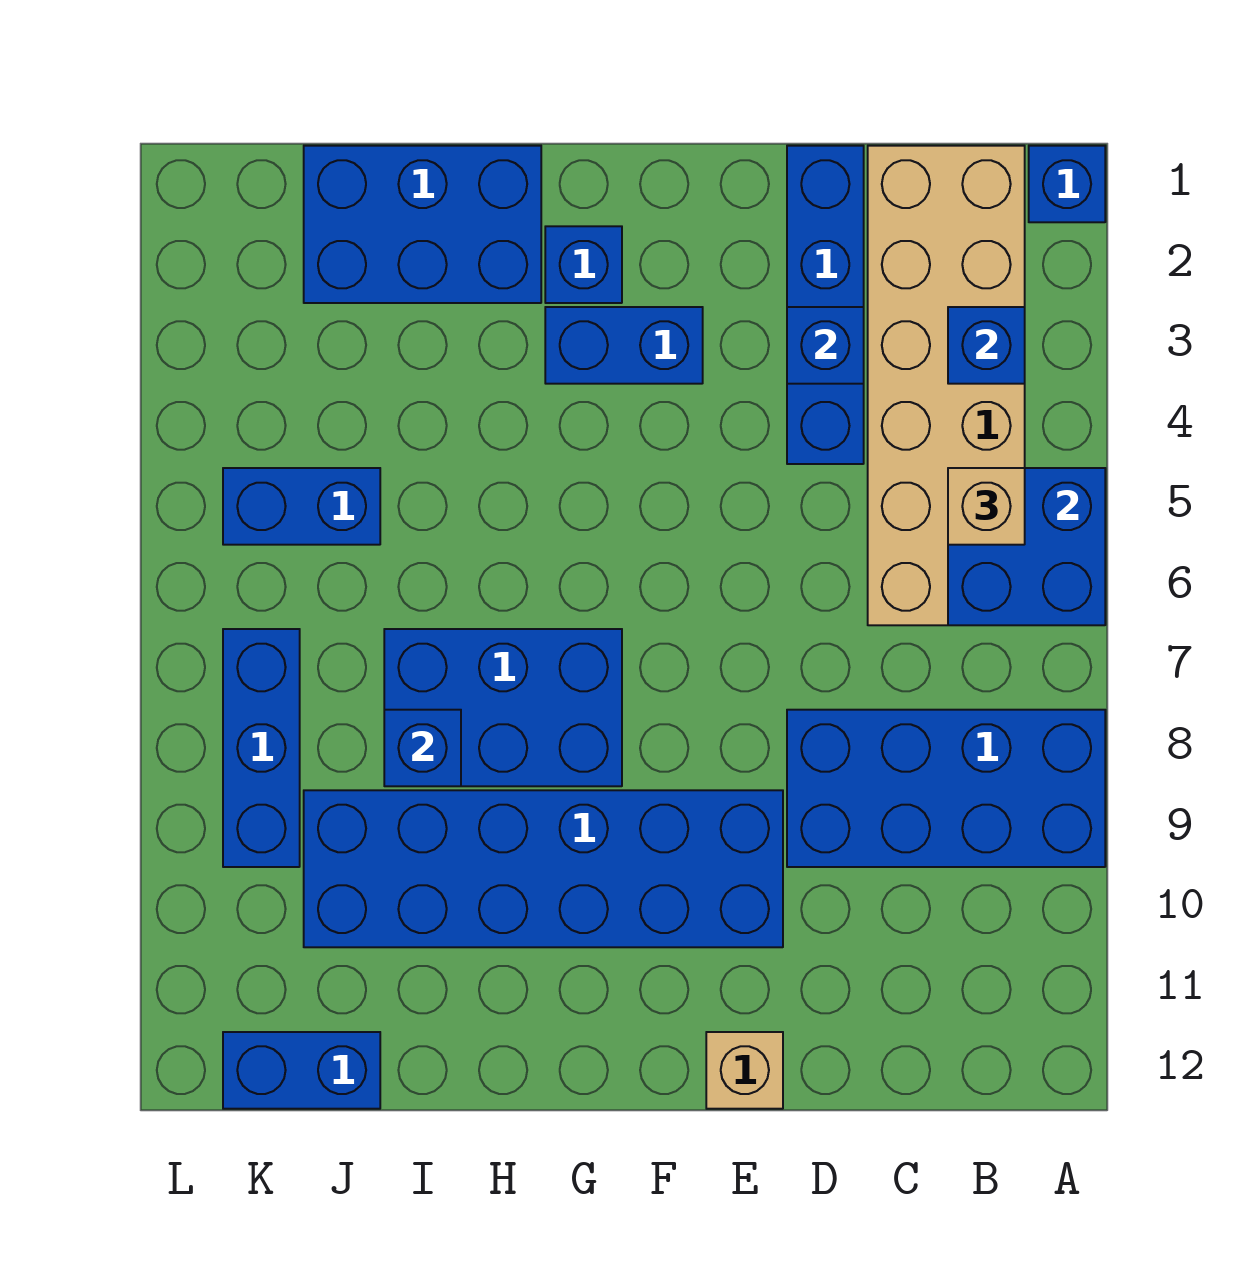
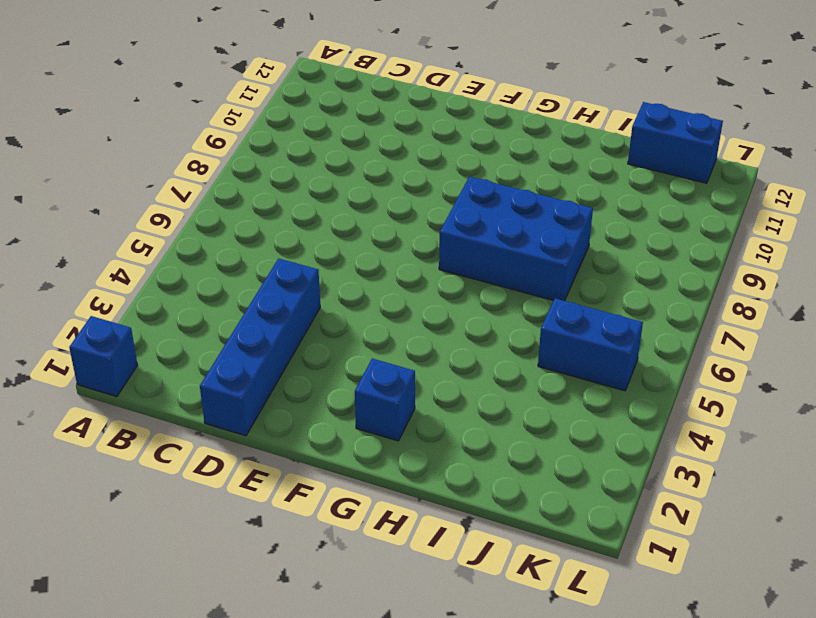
none -> blue brick A8:D9 level 1
none -> tan brick B1:C6 level 1
none -> blue brick E9:J10 level 1

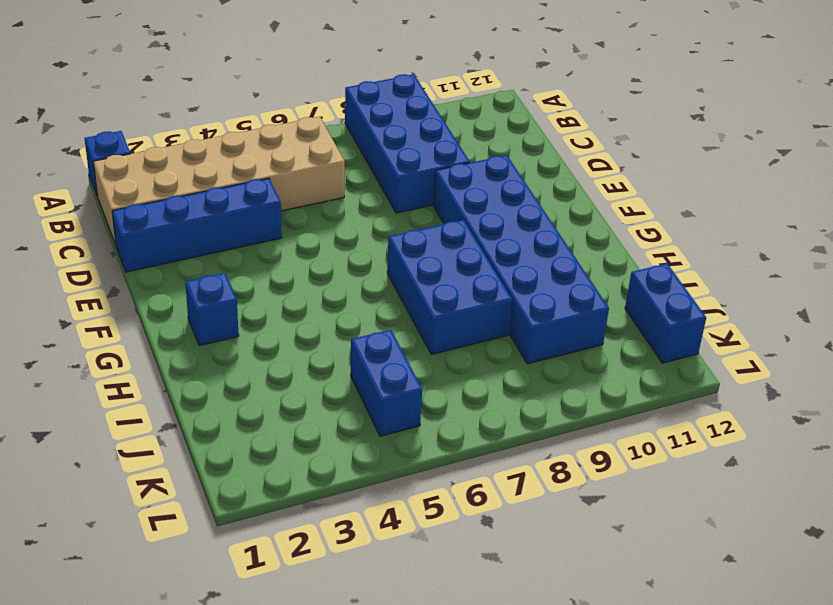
none -> tan brick E12 level 1
none -> blue brick F3:G3 level 1
none -> blue brick H1:J2 level 1

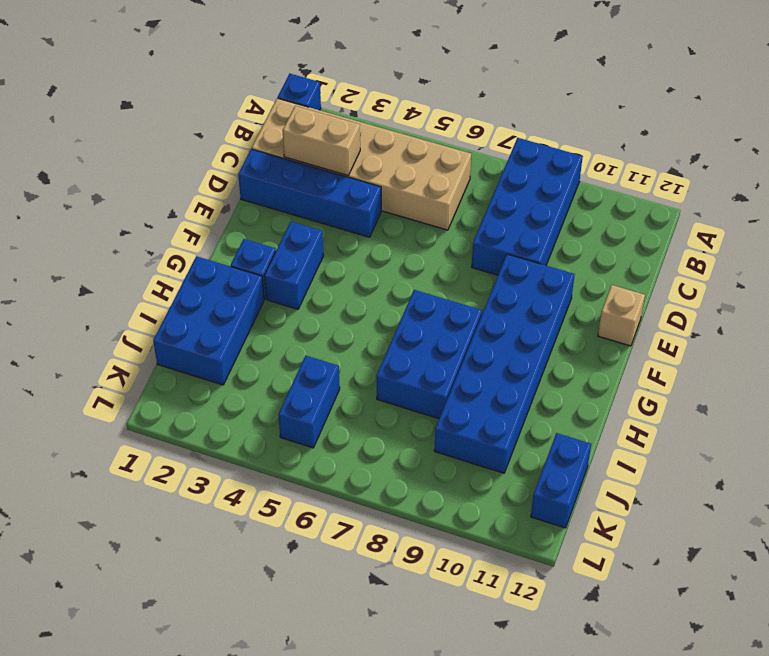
tan brick C2:C3 level 2 -> none
none -> blue brick K7:K9 level 1
none -> blue brick A5:B6 level 2
none -> blue brick B3 level 2

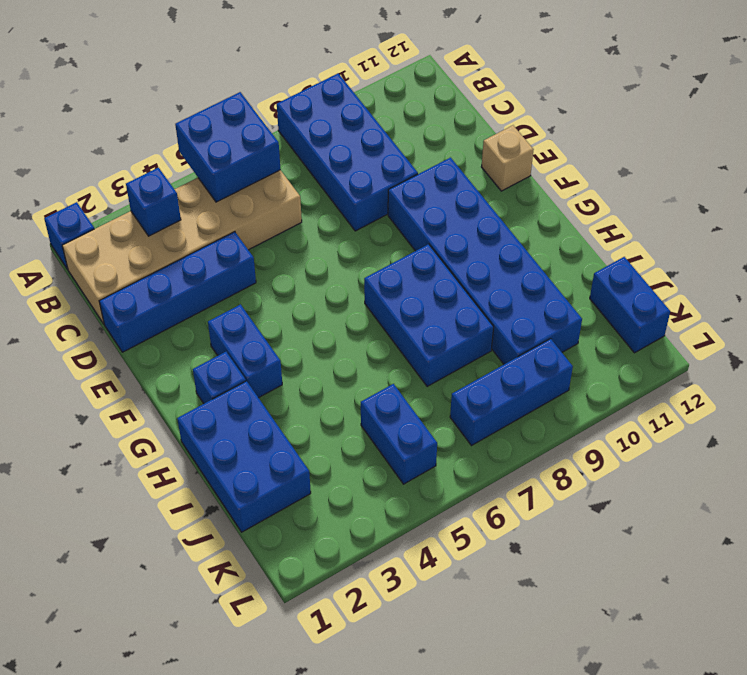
none -> blue brick D3 level 2
none -> blue brick I8 level 2
none -> tan brick B5 level 3

